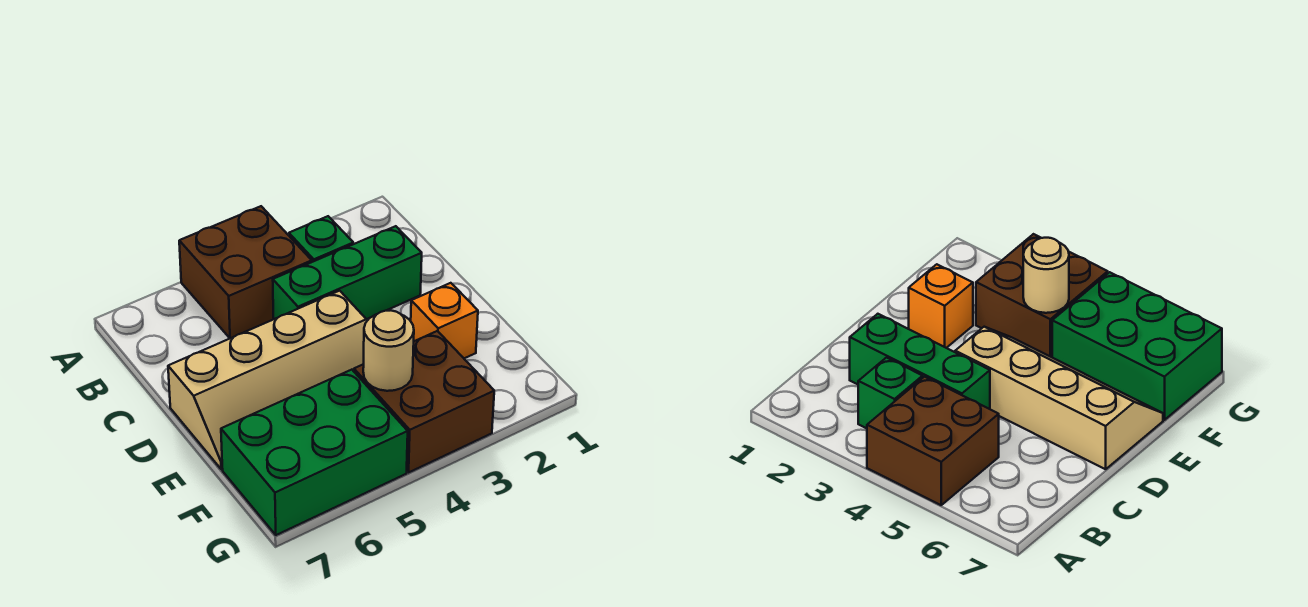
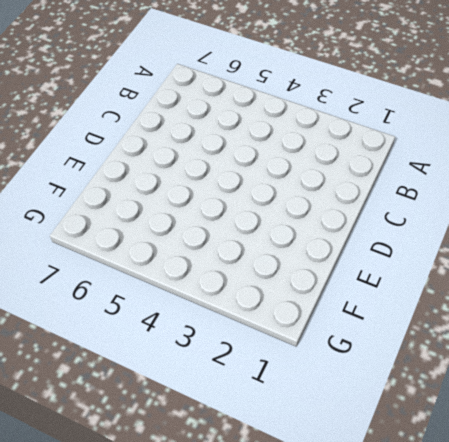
none -> brown brick A4:B5 level 1
none -> green brick B3 level 1

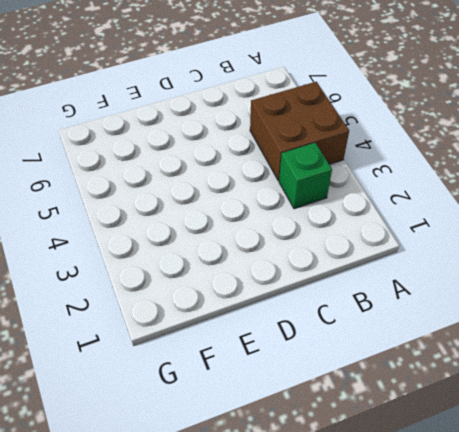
none -> green brick C2:C4 level 1
none -> tan slope D4:E7 level 1 top D

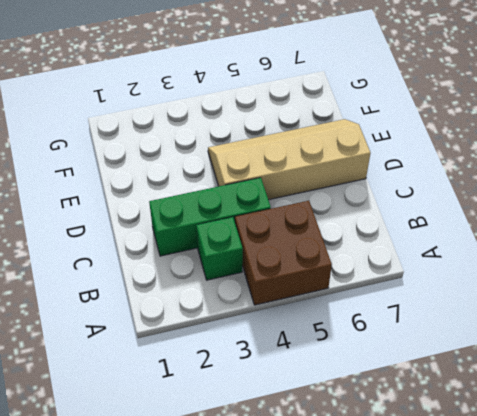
none -> orange brick E2 level 1
none -> brown brick F3:G4 level 1

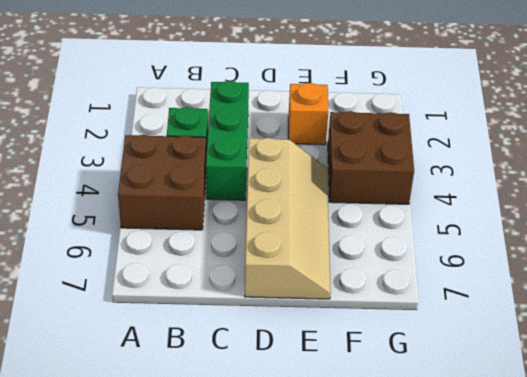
none -> green brick F5:G7 level 1
none -> tan round brick F4 level 2

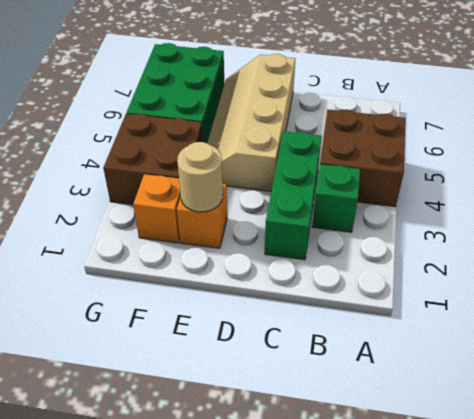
tan round brick E2 level 2 -> tan round brick F4 level 2
orange brick F2 level 1 -> none

